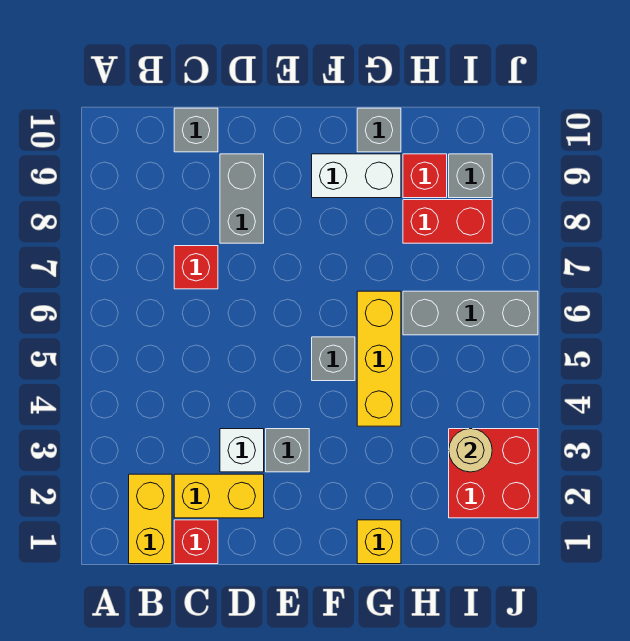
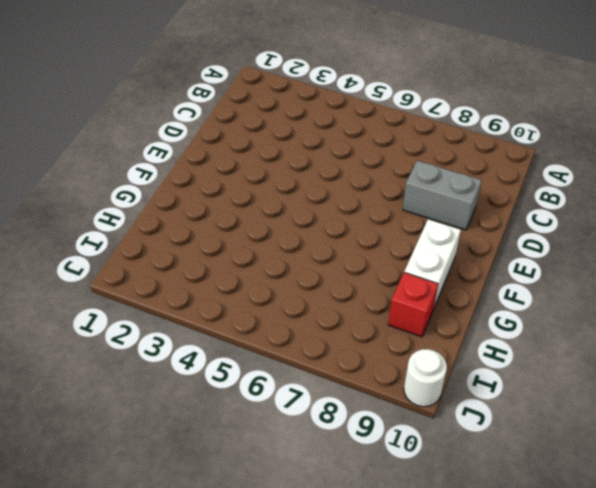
white round brick J10 level 1 -> none
none -> yellow brick B1:B2 level 1
none -> red brick C1 level 1
none -> yellow brick C2:D2 level 1

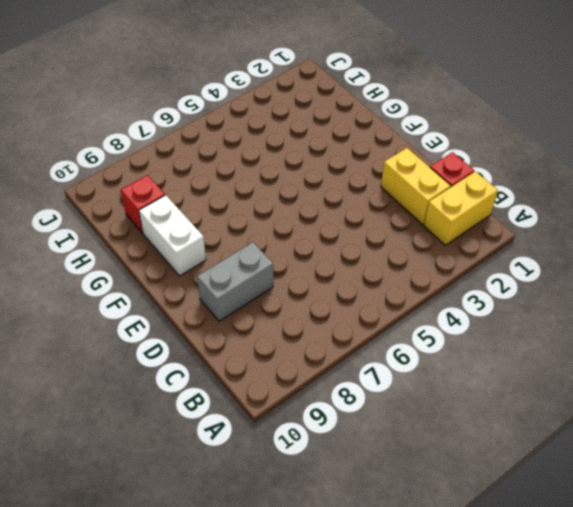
none -> red brick C7 level 1
none -> grey brick C10 level 1
none -> white brick D3 level 1

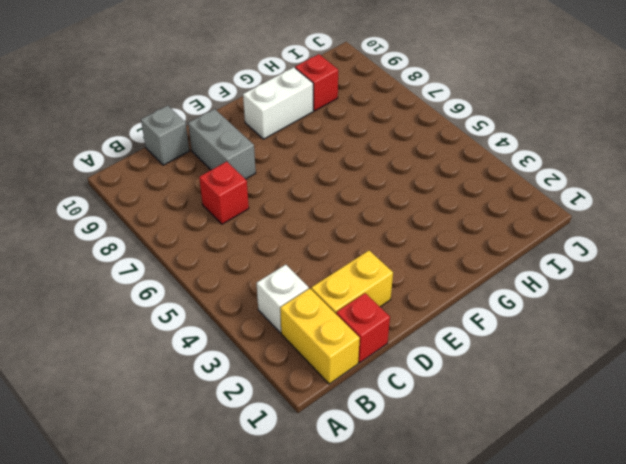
white brick B3 level 1 -> white brick D3 level 1
none -> grey brick E3 level 1
none -> grey brick F5 level 1
none -> yellow brick G1 level 1

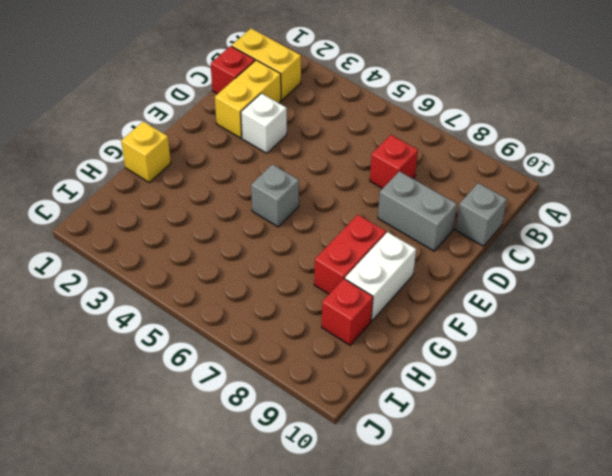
red brick F8:G8 level 1 -> red brick H8:I8 level 1
none -> grey brick E3 level 1
none -> yellow brick G4:G6 level 1
none -> grey brick G10 level 1

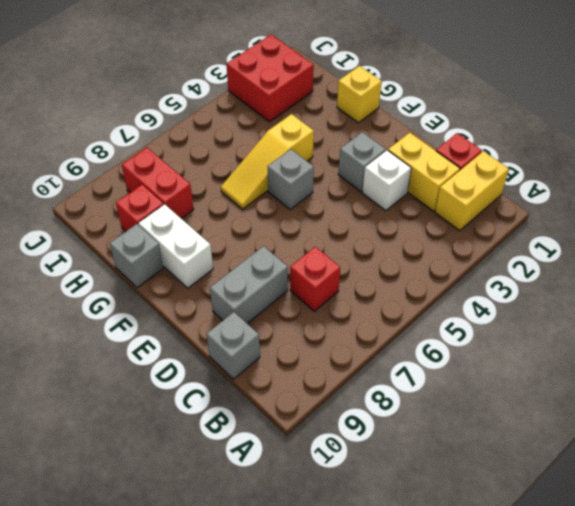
yellow slope G4:G6 level 1 top 4 -> yellow brick G4:G6 level 1
none -> grey brick H6:J6 level 1
none -> grey brick I9 level 1
none -> tan round brick I3 level 2

